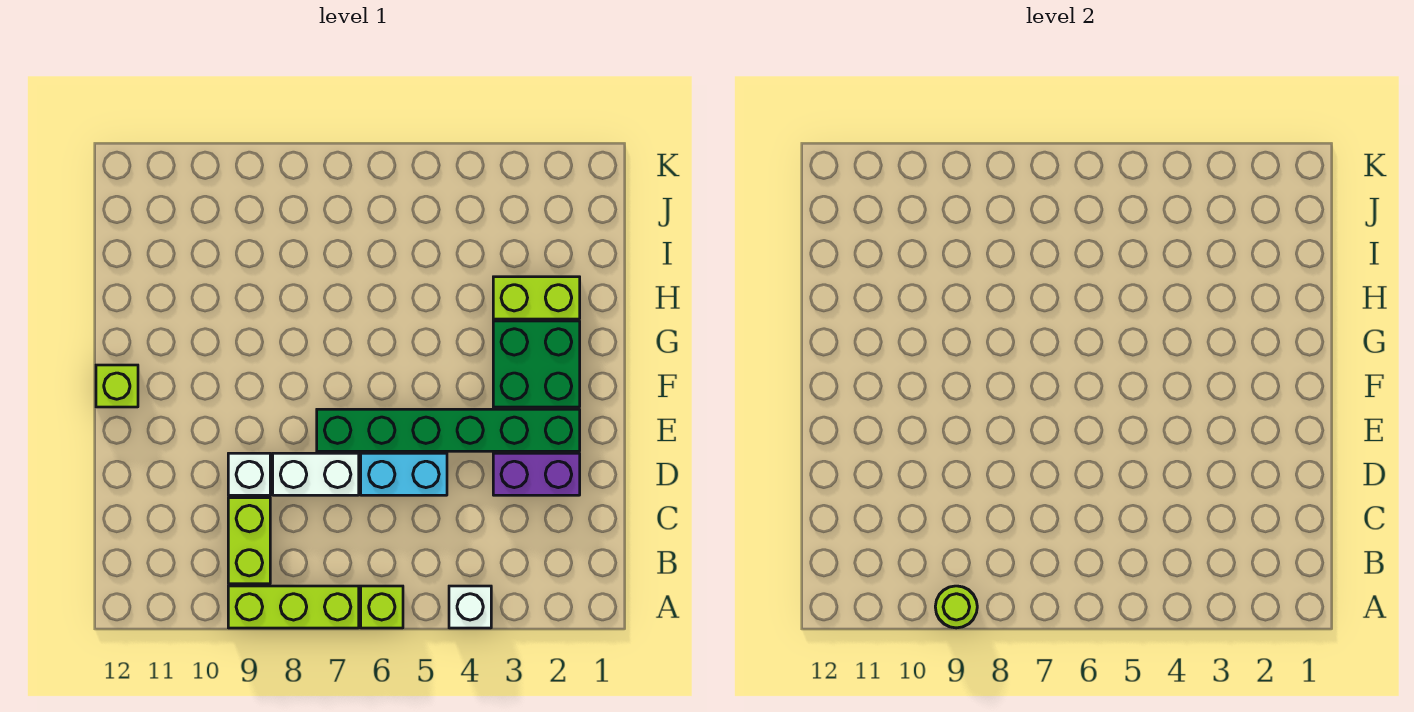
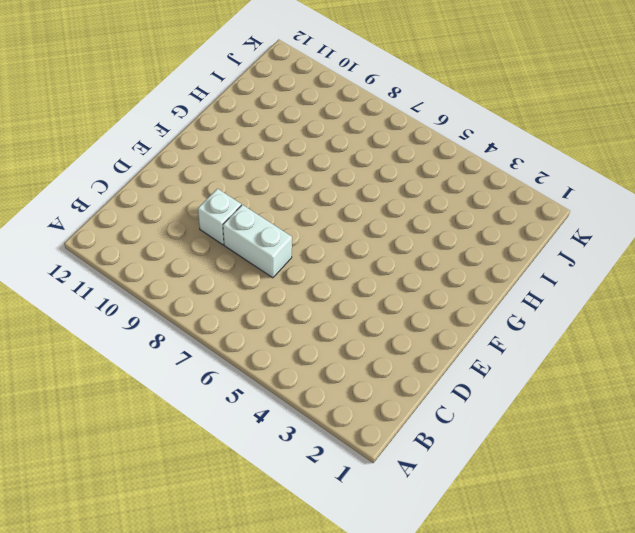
none -> white brick A4 level 1
none -> lime brick A6 level 1
none -> lime brick A7:A9 level 1

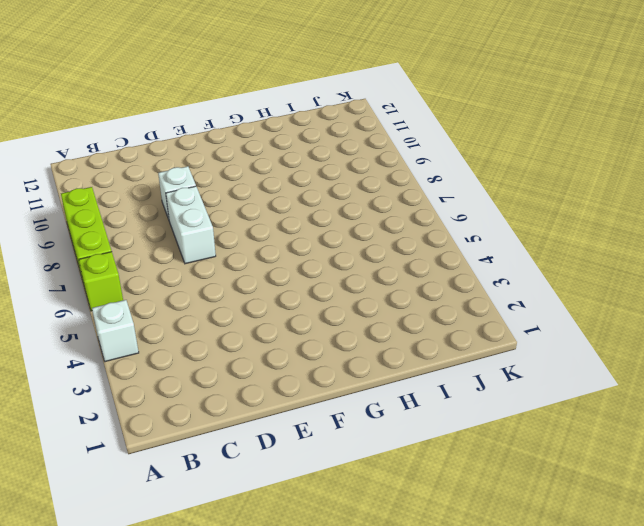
none -> lime brick B9:C9 level 1
none -> purple brick D2:D3 level 1
none -> cyan brick D5:D6 level 1

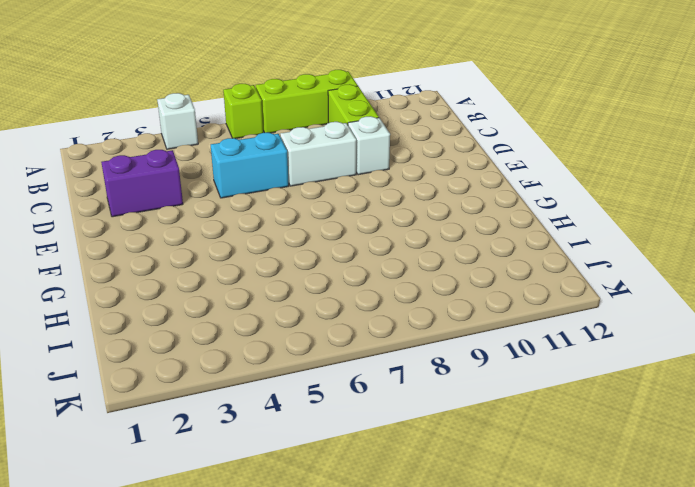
none -> green brick E2:E7 level 1
none -> green brick F2:G3 level 1
none -> lime brick F12 level 1

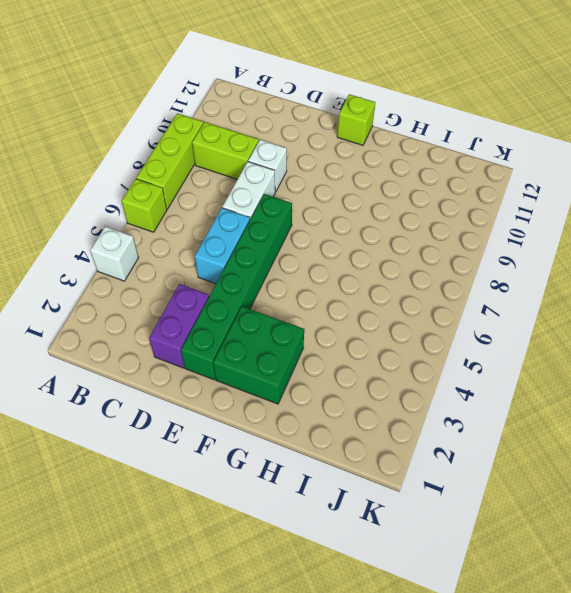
none -> lime brick H2:H3 level 1
none -> lime round brick A9 level 2

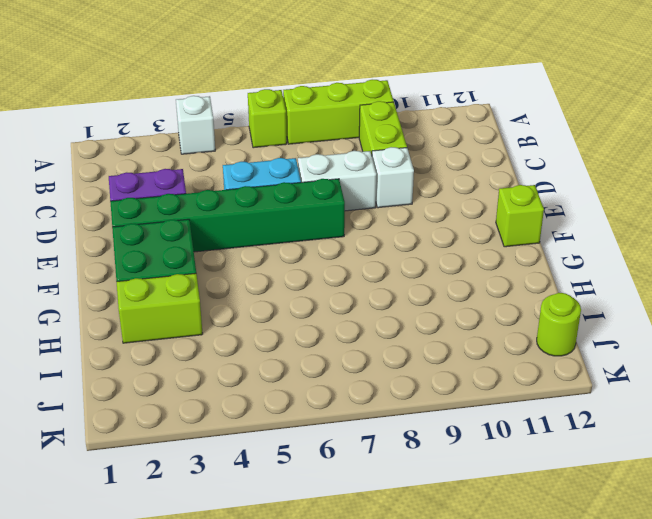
lime round brick J12 level 1 -> lime round brick A9 level 2

